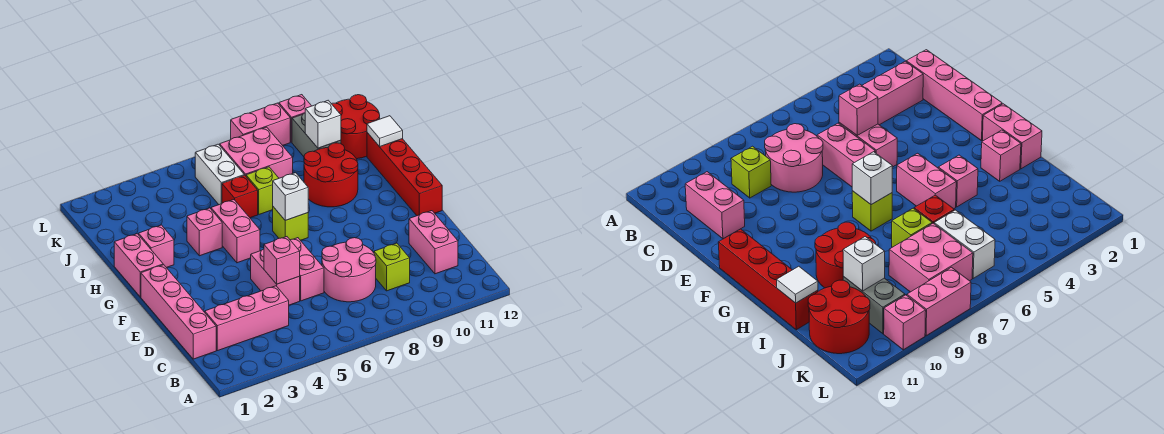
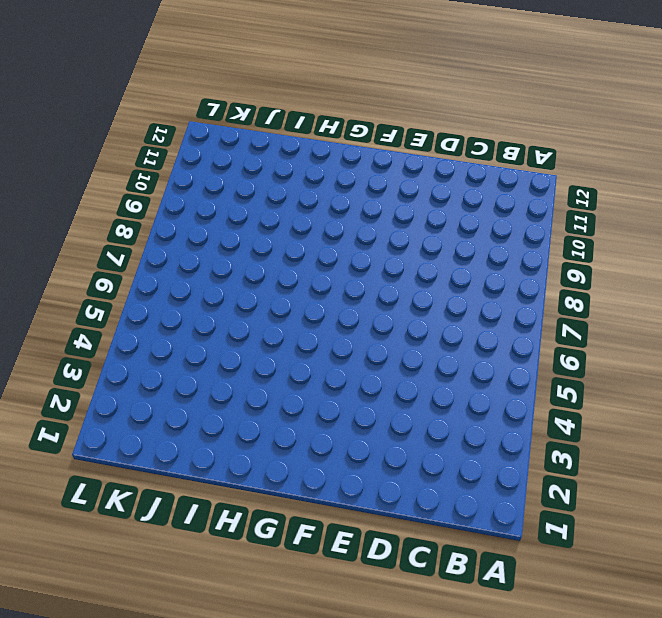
none -> pink brick C1:F1 level 1
none -> pink brick C2:C4 level 1
none -> pink round brick C7:D8 level 1

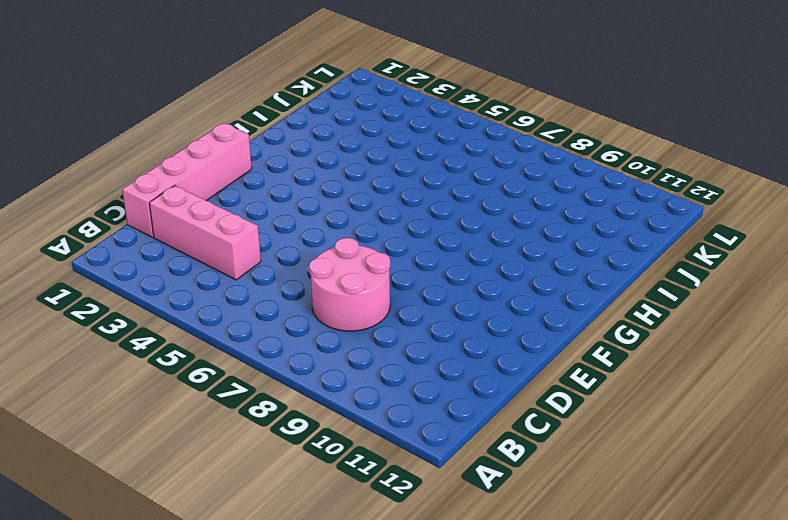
none -> lime brick C9 level 1
none -> pink brick C11:D11 level 1
none -> pink brick D5:E5 level 1

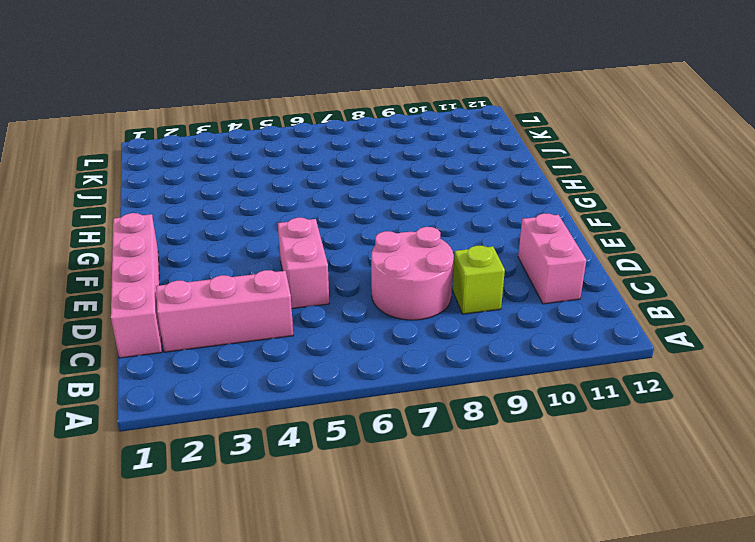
none -> pink brick D6:E6 level 1
none -> red brick F12:I12 level 1
none -> pink brick G1:H1 level 1

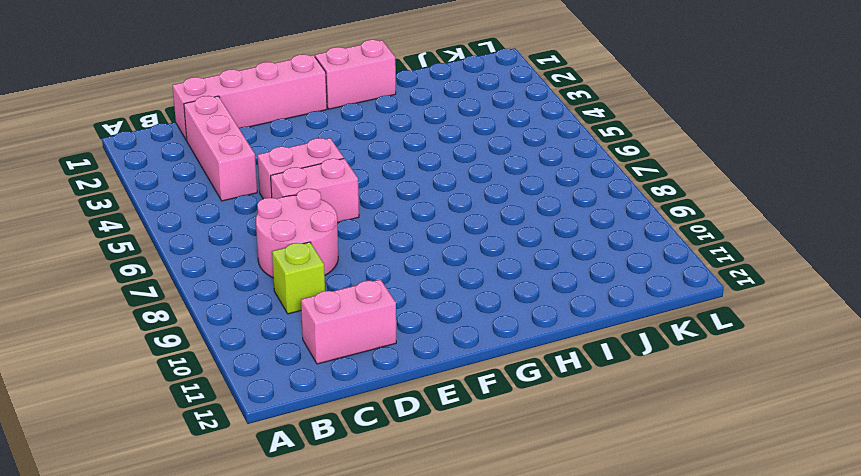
none -> red brick F12:I12 level 1
none -> pink brick G5:H5 level 1
none -> lime brick G7 level 1

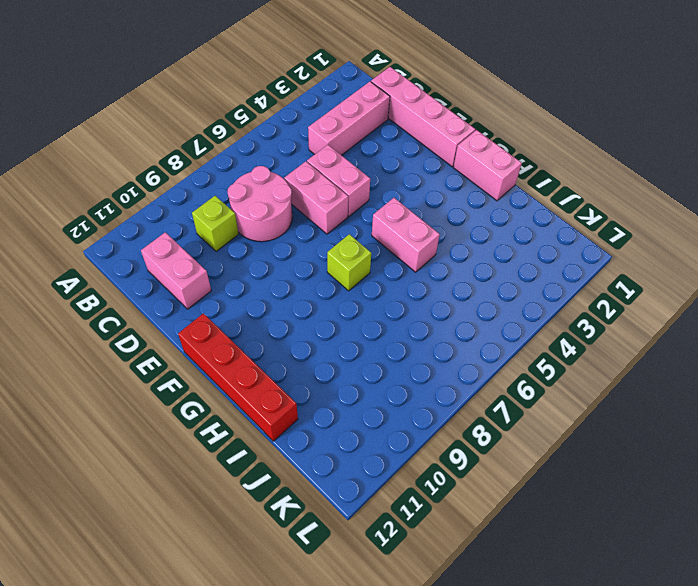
none -> pink brick H2 level 1
none -> pink brick H4 level 1
none -> red round brick H9:I10 level 1

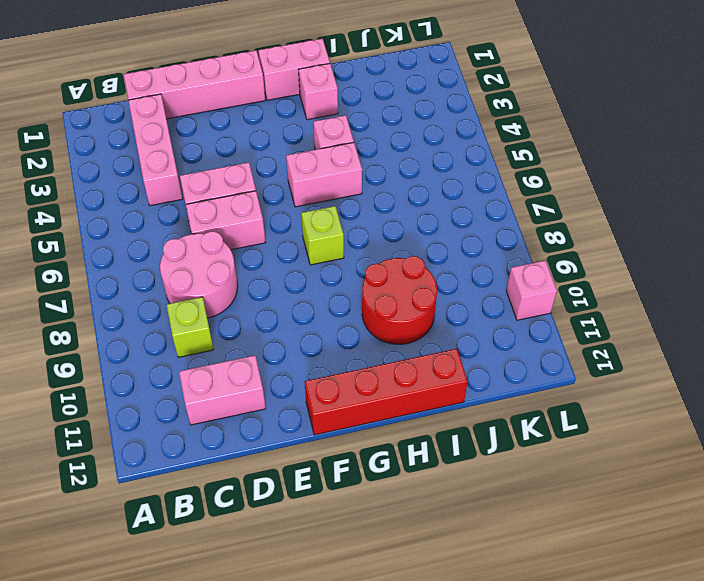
none -> red brick I6 level 1
none -> lime brick I7 level 1
none -> white brick J6:K6 level 1

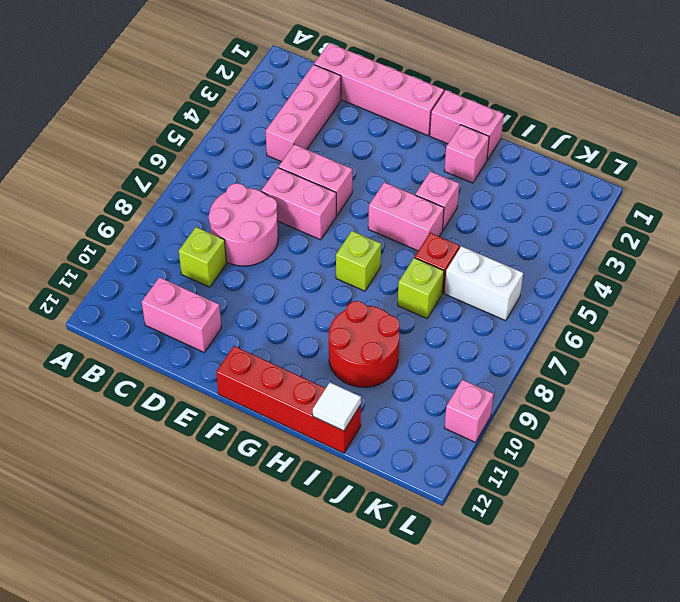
none -> pink brick J7:K8 level 1
none -> grey brick J10:K10 level 1
none -> red round brick J11:K12 level 1

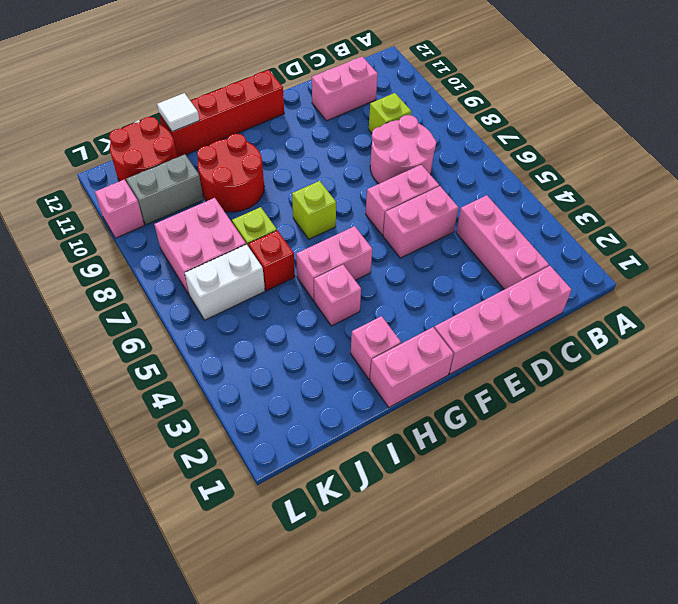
none -> pink brick L8:L9 level 1
none -> pink brick D5 level 2
none -> white brick G7 level 2

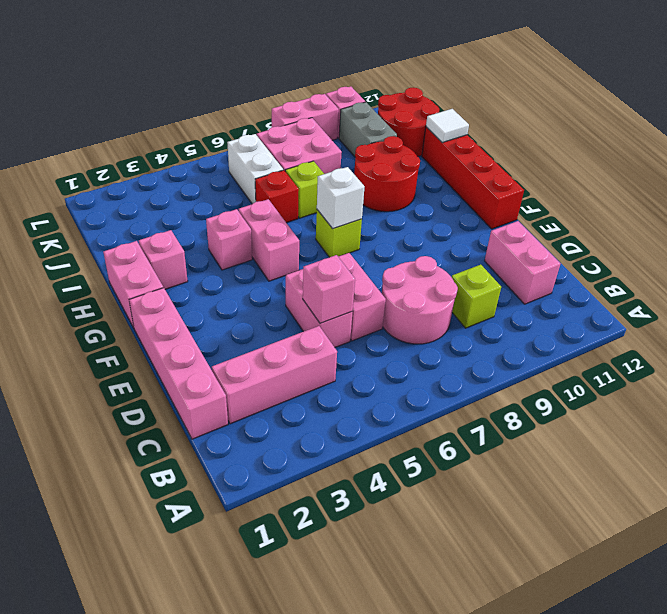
none -> white brick J10 level 2

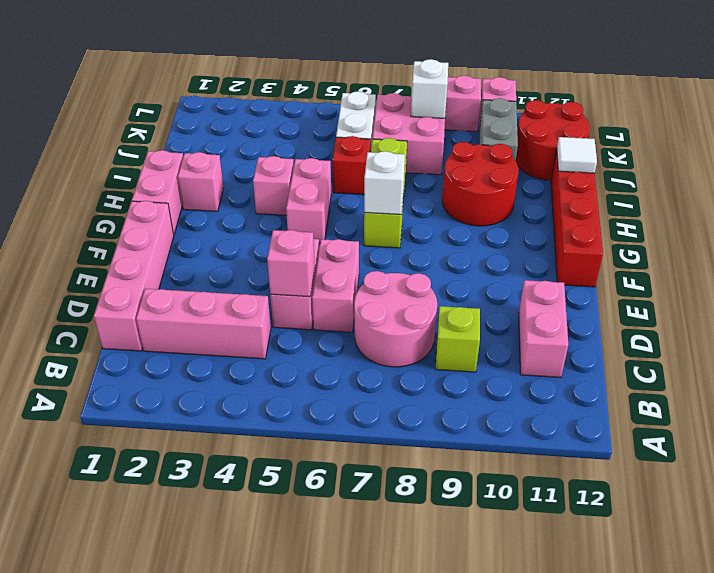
white brick K8 level 2 -> white brick J10 level 2

